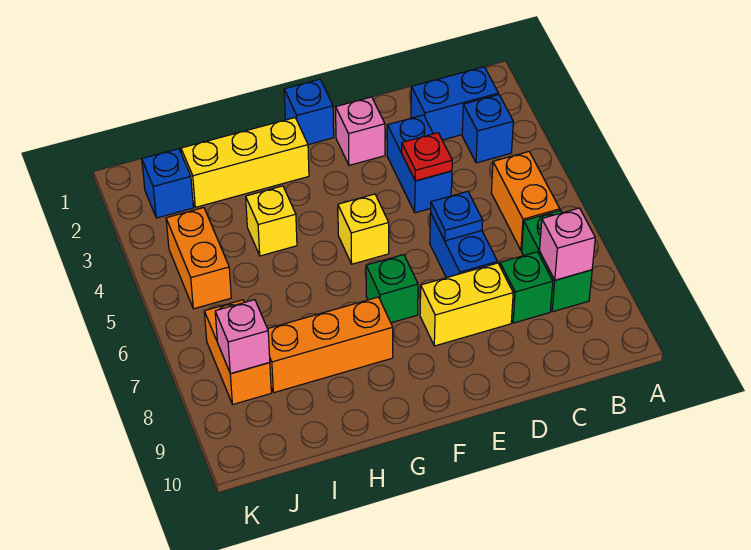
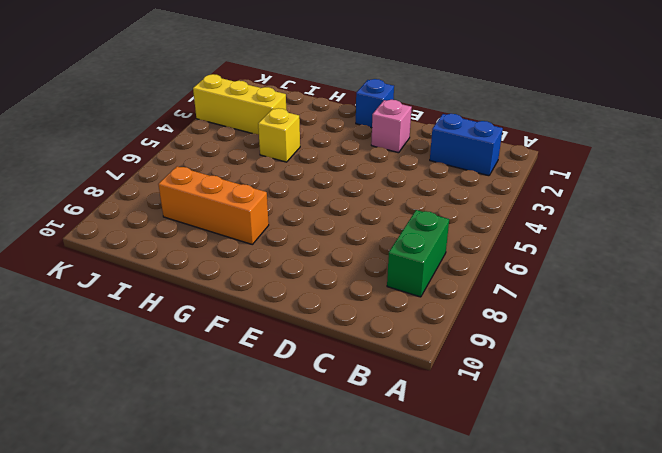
yellow brick I3:K3 level 1 -> yellow brick G2:I2 level 1
none -> blue brick B3 level 1
none -> orange brick B5:B6 level 1
none -> green brick C8 level 1

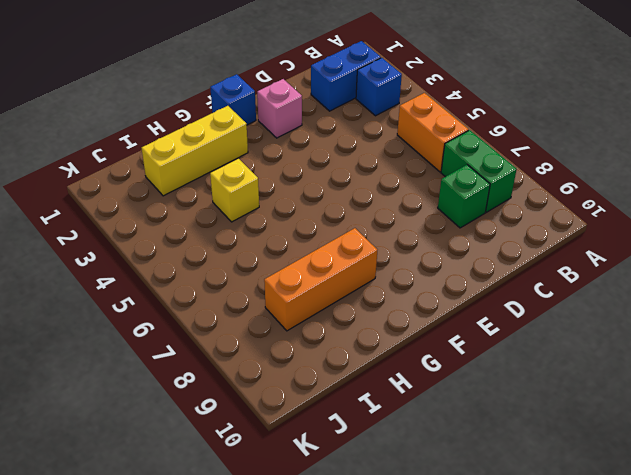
none -> blue brick D3:D4 level 1
none -> blue brick D6:D7 level 1
none -> yellow brick D8:E8 level 1

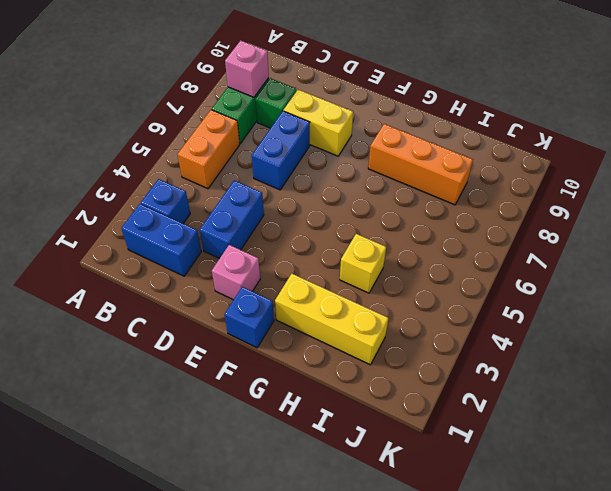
none -> yellow brick F5 level 1
none -> green brick F7 level 1
none -> blue brick J2 level 1

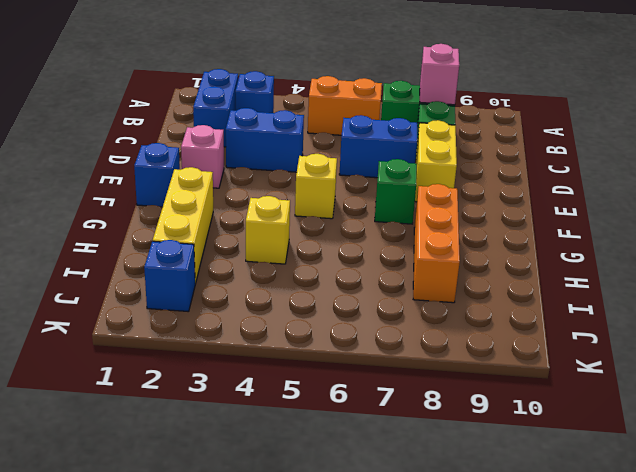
none -> orange brick J4:J5 level 1
none -> orange brick J7:J8 level 1
none -> red plate D4 level 2

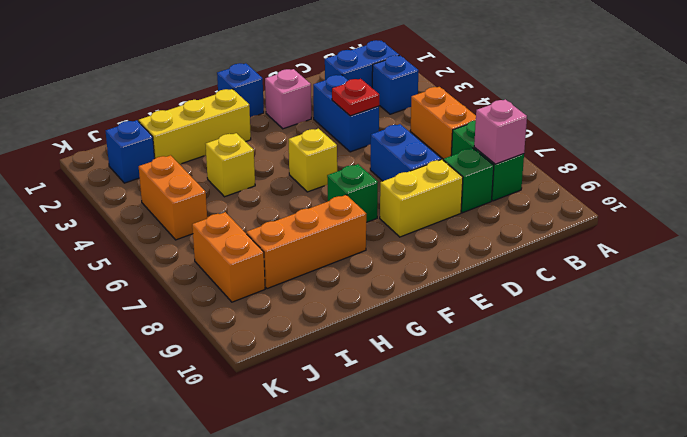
none -> blue plate D6 level 2
none -> pink brick J8 level 2

